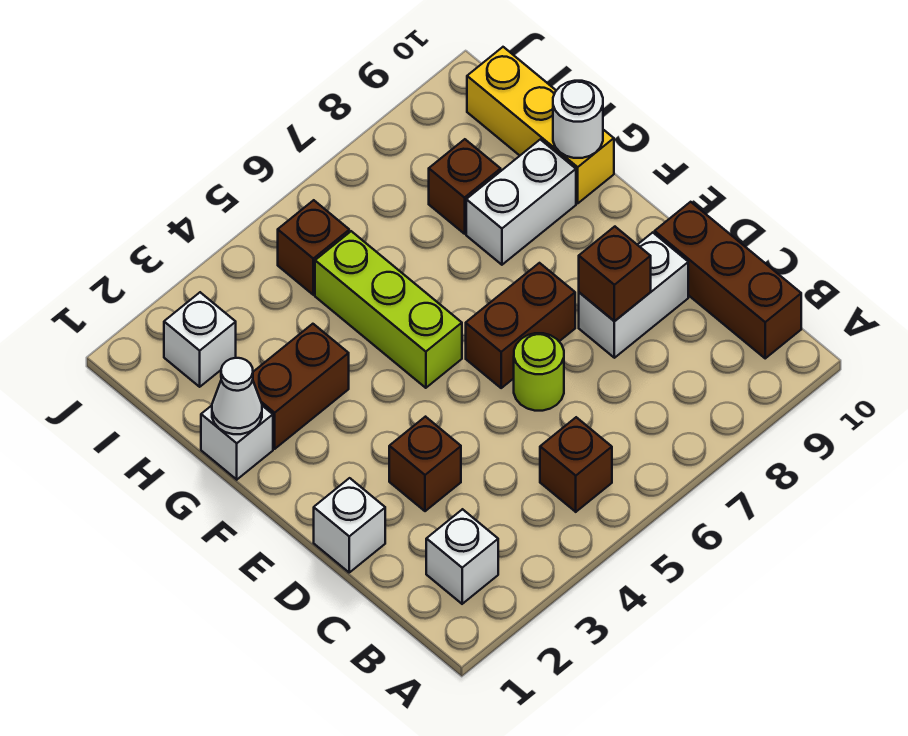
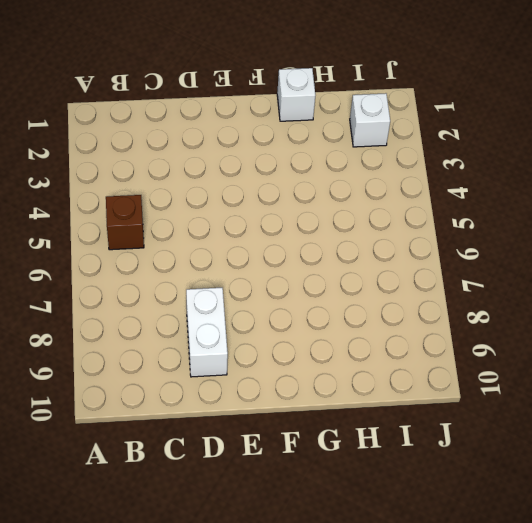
none -> white brick B2 level 1
none -> brown brick B10:D10 level 1
none -> white brick D1 level 1

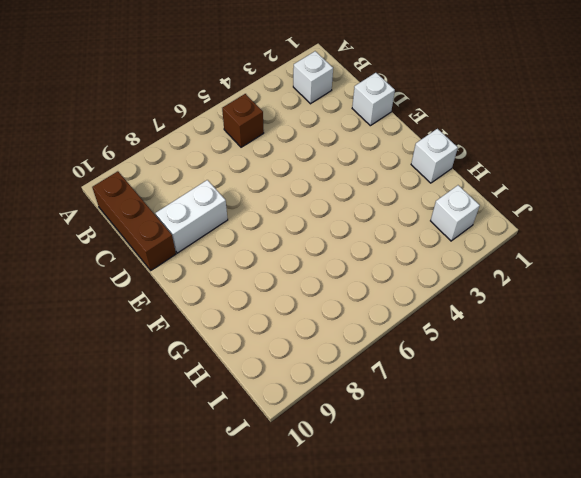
none -> brown brick D3 level 1
none -> lime round brick D6 level 1
none -> brown brick E6:E7 level 1

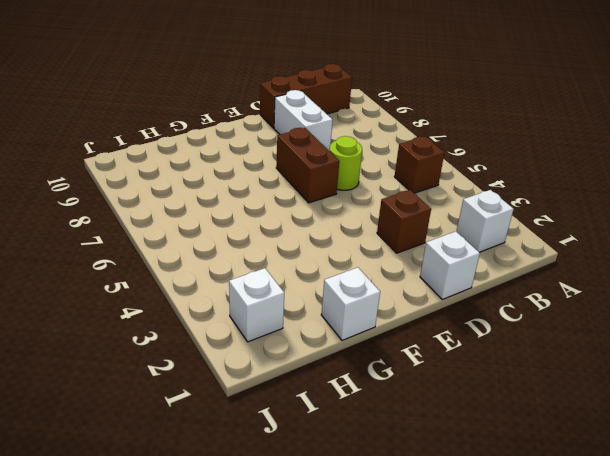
none -> lime brick F5:H5 level 1
none -> brown brick G2:G3 level 1
none -> white brick G8:G9 level 1

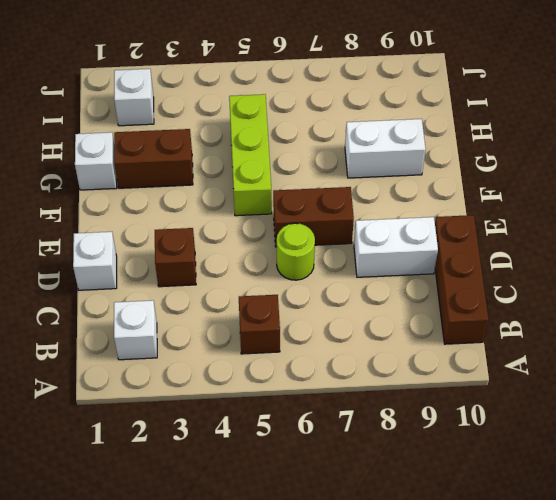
none -> yellow brick G10:I10 level 1
none -> brown brick H8 level 1
none -> brown brick I5 level 1

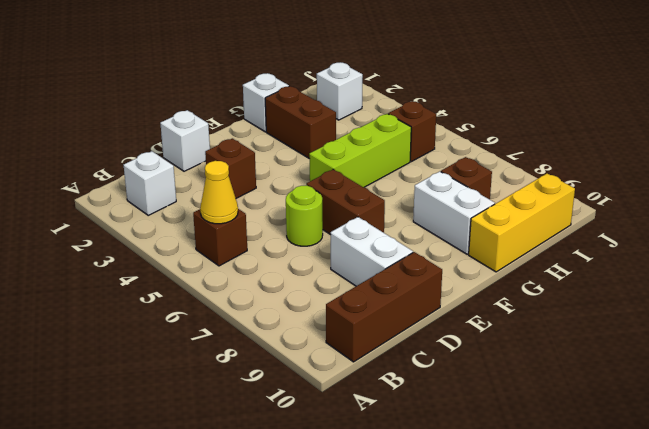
yellow cone B5 level 2 -> none
none -> brown brick D8 level 2
none -> white cone G1 level 2
none -> white round brick G10 level 2

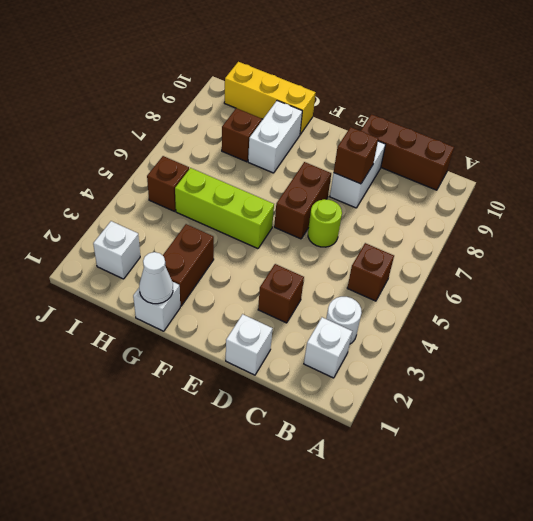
white round brick B3 level 1 -> white round brick G10 level 2

